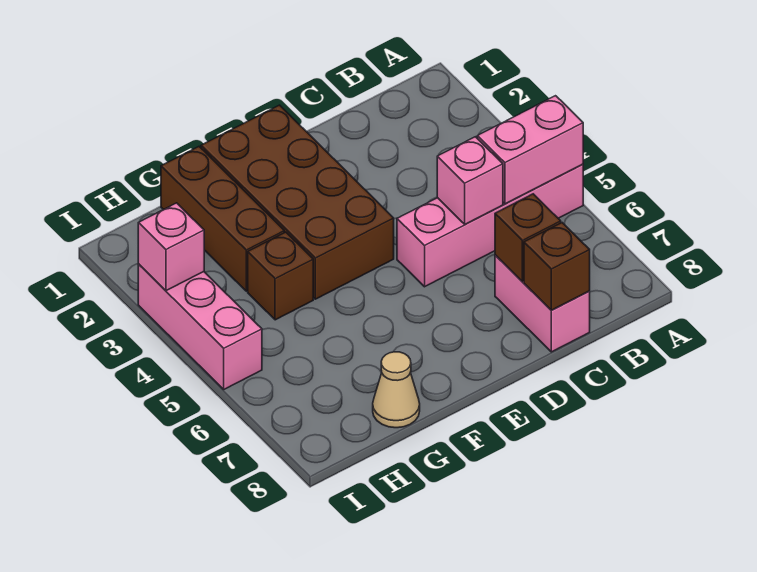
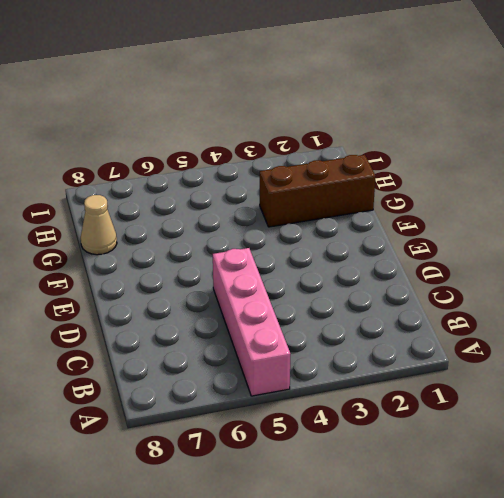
none -> pink brick C7:C8 level 1
none -> brown brick E1:F4 level 1
none -> brown brick G4 level 1

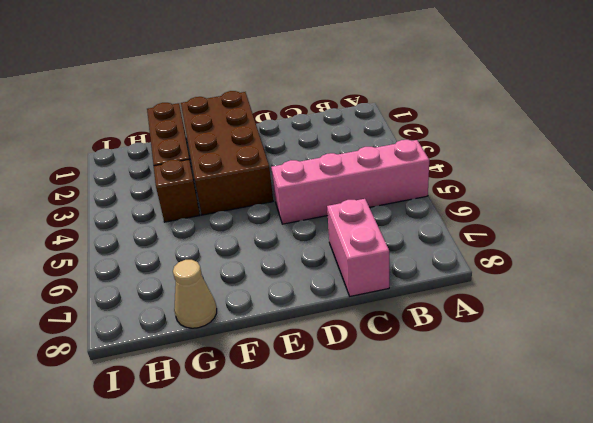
none -> pink brick I3:I5 level 1
none -> pink brick A5:B5 level 2
none -> pink brick C5 level 2

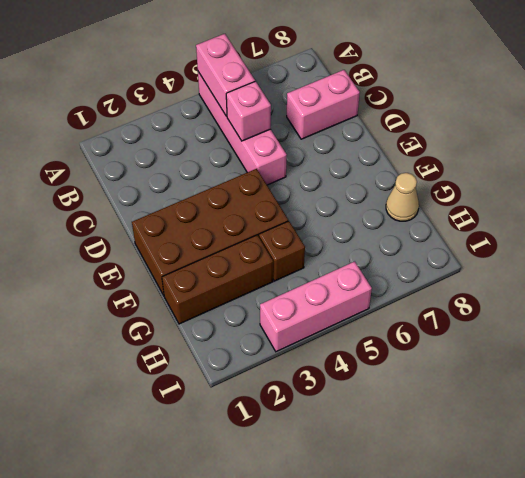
none -> brown brick C7 level 2
none -> brown brick C8 level 2
none -> pink brick I3 level 2

